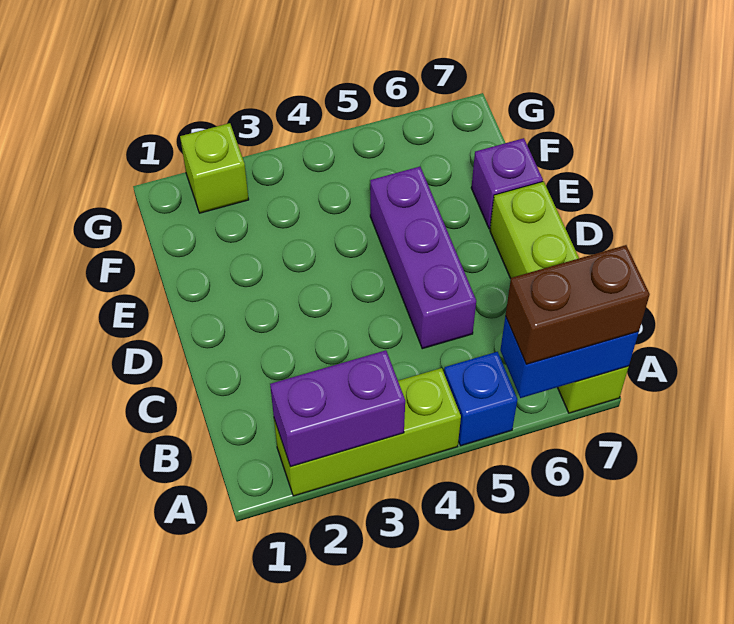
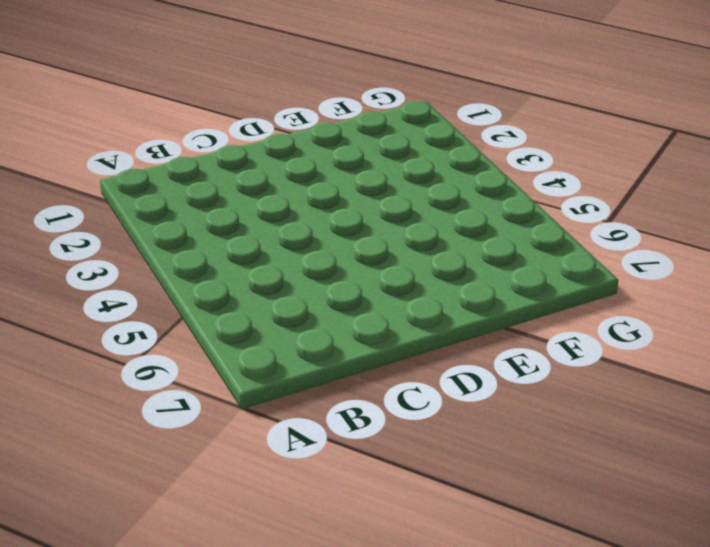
none -> lime brick A2:A4 level 1
none -> blue brick A5 level 1

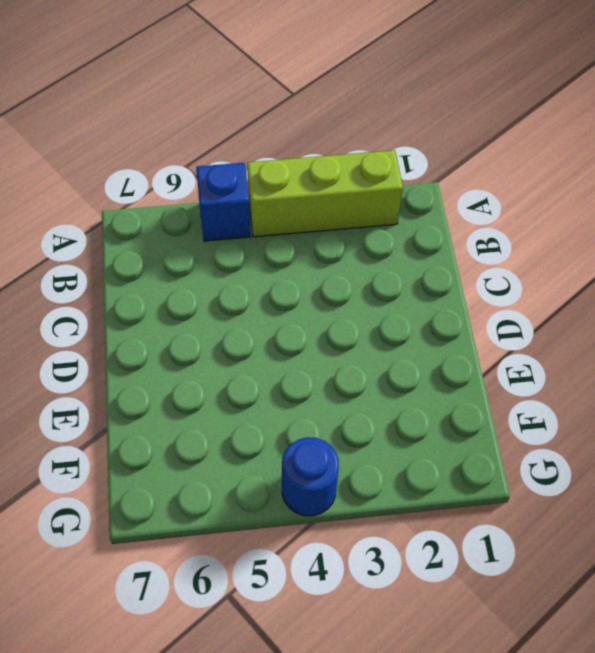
blue round brick G4 level 1 -> none
none -> lime brick A7:D7 level 1
none -> purple brick C5:E5 level 1

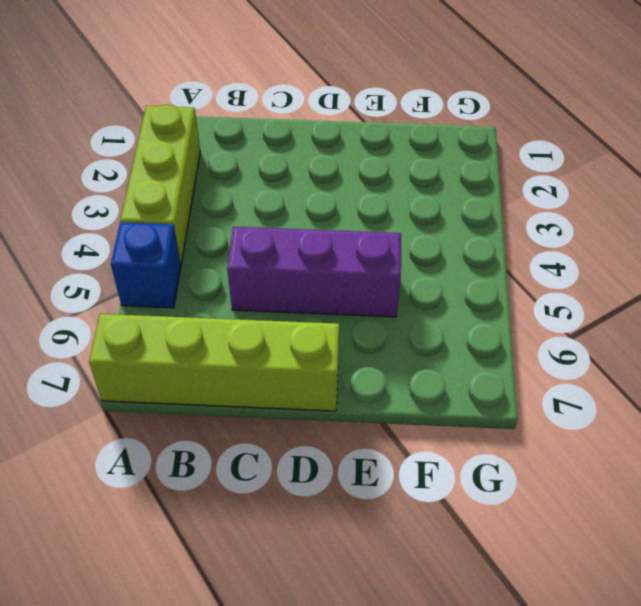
none -> purple brick E7 level 1
none -> lime brick G2 level 1

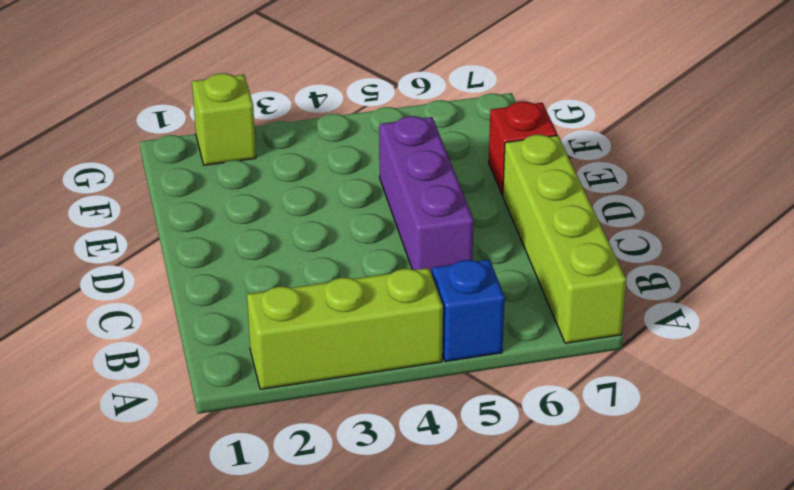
red brick E7 level 1 -> purple brick E7 level 1
none -> purple brick A2:A3 level 2
none -> blue brick A6:A7 level 2

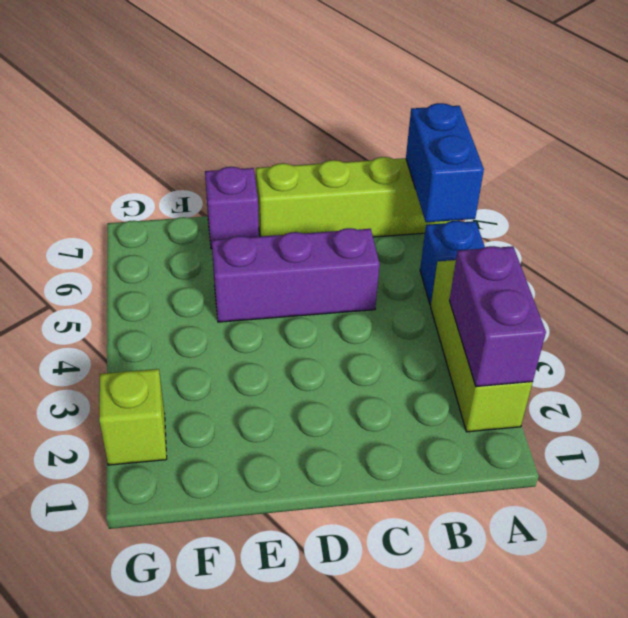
none -> brown brick A6:A7 level 3

